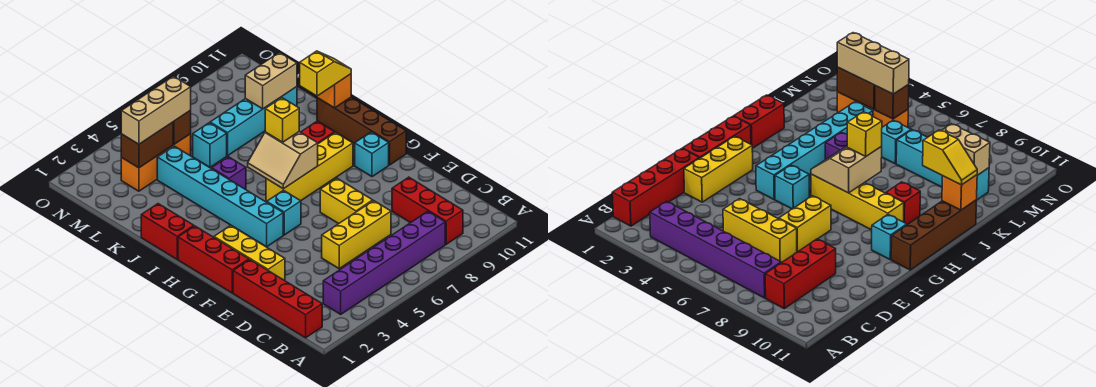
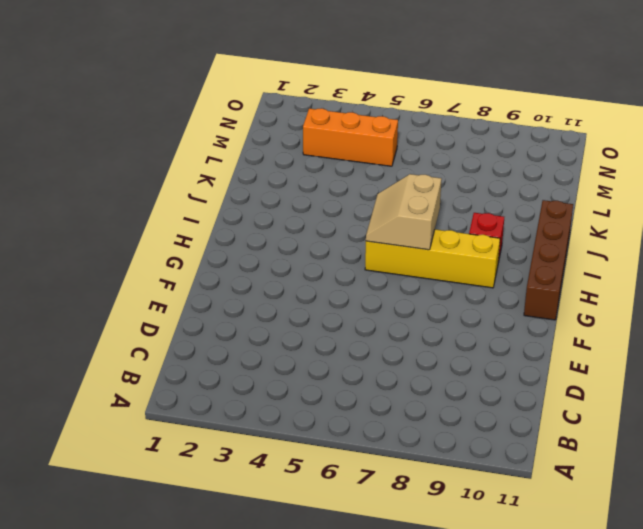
none -> red brick B1:E1 level 1
none -> purple brick B3:B8 level 1
none -> red brick B9:D9 level 1

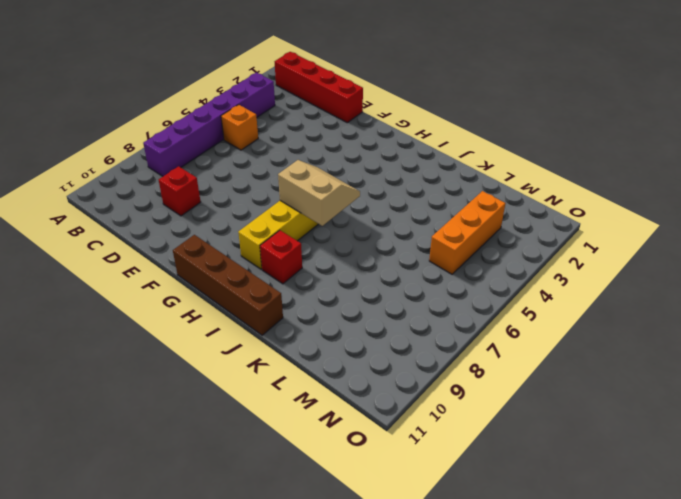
orange brick C5 level 1 -> orange brick J11 level 2
red brick D9 level 1 -> red brick B9:D9 level 1
none -> yellow brick D5:D7 level 1
none -> yellow brick E2:G2 level 1
none -> yellow brick E7:F7 level 1

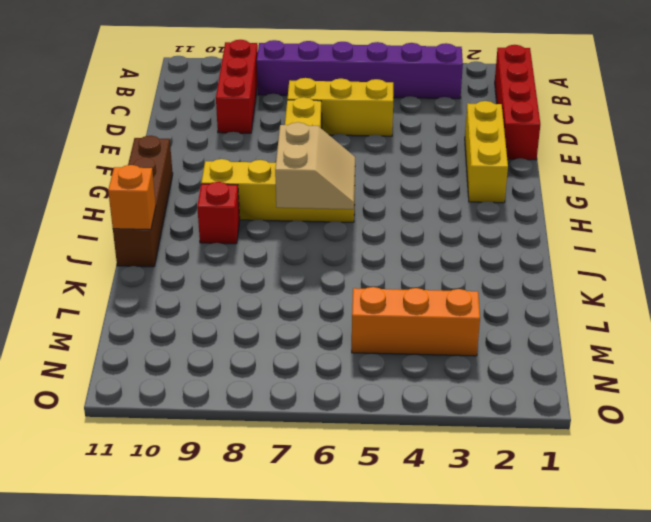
none -> red brick F1:H1 level 1
none -> cyan brick G4:L4 level 1
none -> cyan brick G5 level 1

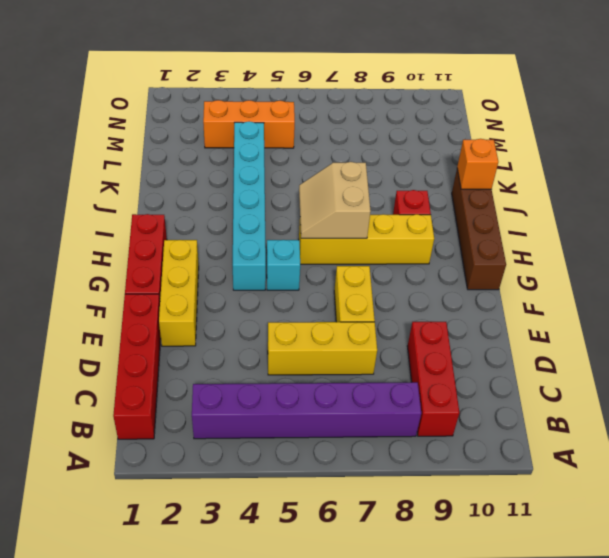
none -> cyan brick G10 level 1
none -> red brick I1:J1 level 1
none -> purple brick J5 level 1

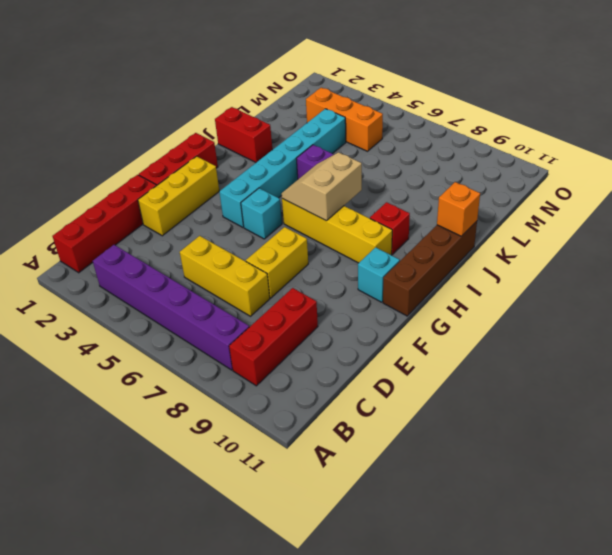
red brick J1:J2 level 1 -> red brick I1:J1 level 1
none -> cyan brick L6 level 1
none -> cyan brick L7:L10 level 1
none -> tan brick L9:L10 level 2

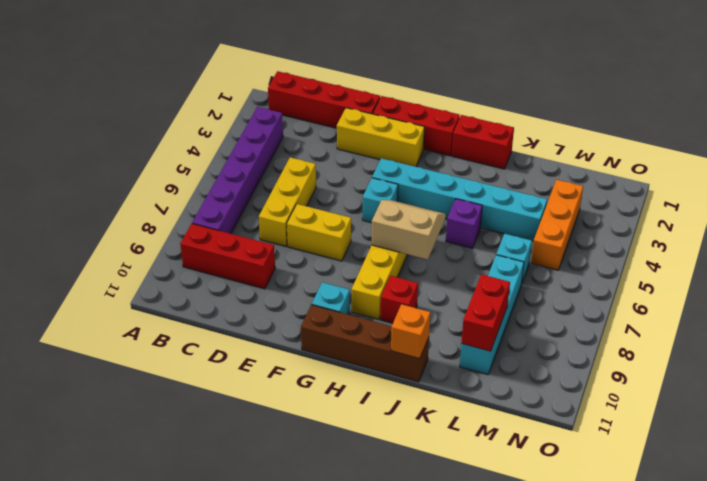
red brick L9:L10 level 2 -> tan brick L9:L10 level 2
none -> brown brick M3:M4 level 2
none -> brown brick M5 level 2
none -> yellow brick I7 level 3

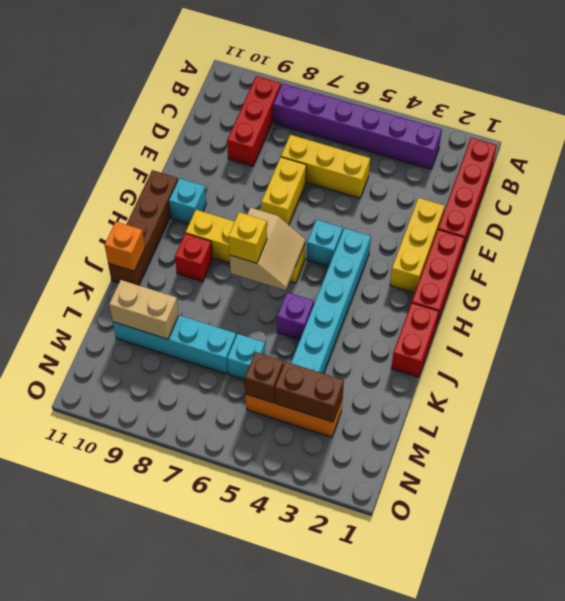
none -> yellow slope J10:J11 level 3 top 10
none -> tan brick M3:M5 level 3

